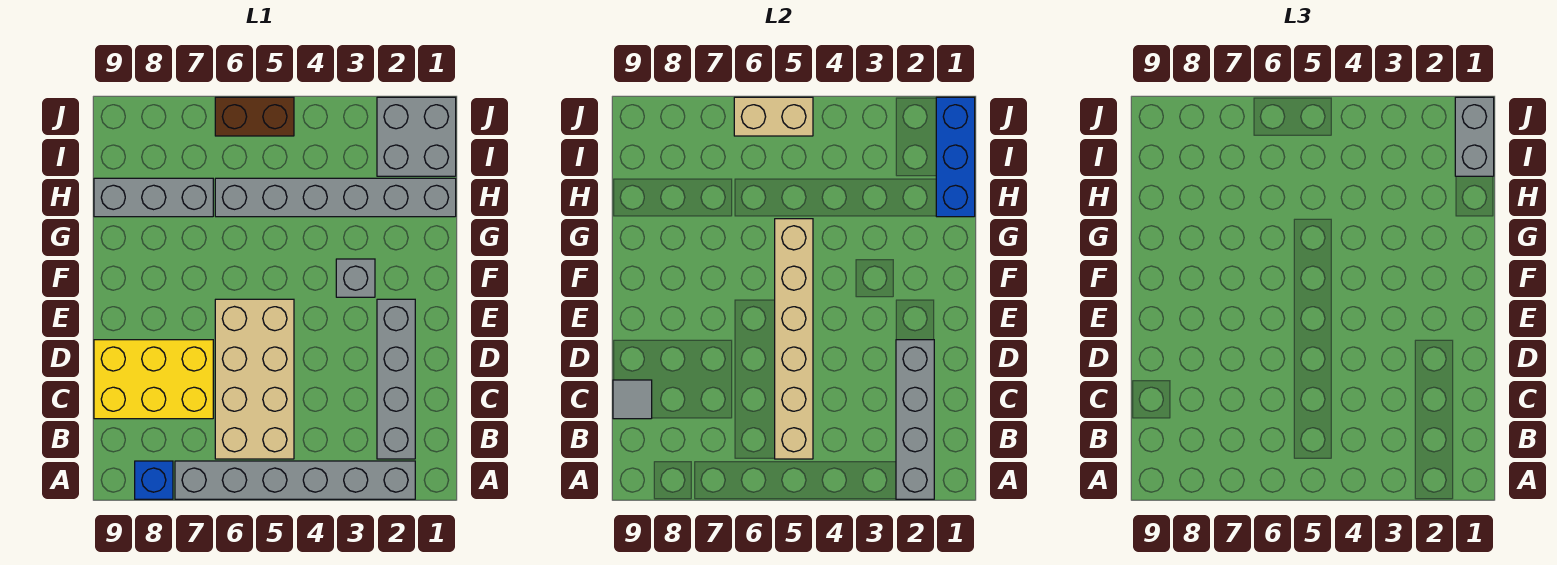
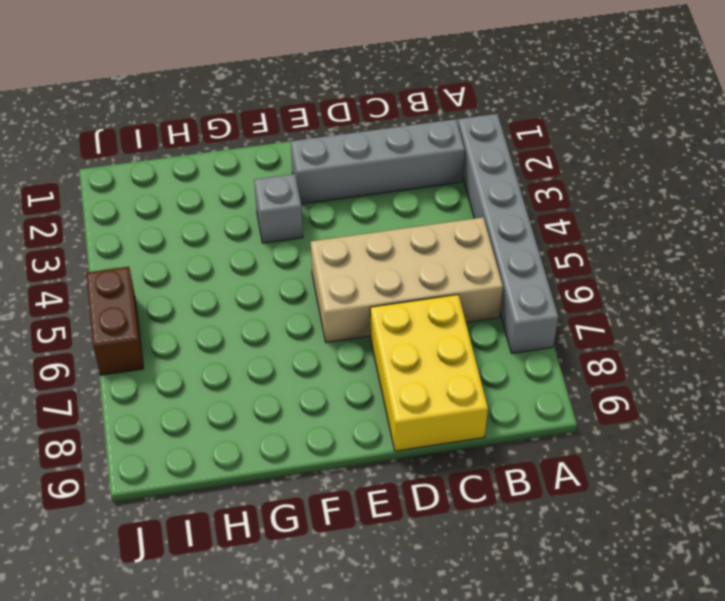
none -> blue brick A8 level 1
none -> grey brick H1:H6 level 1
none -> grey brick H7:H9 level 1

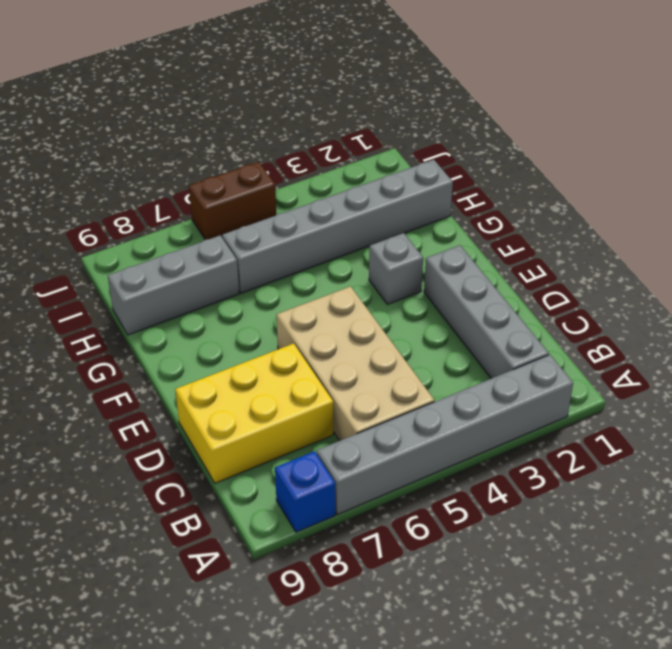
none -> grey brick I1:J2 level 1
none -> grey brick A2:D2 level 2
none -> tan brick B5:G5 level 2

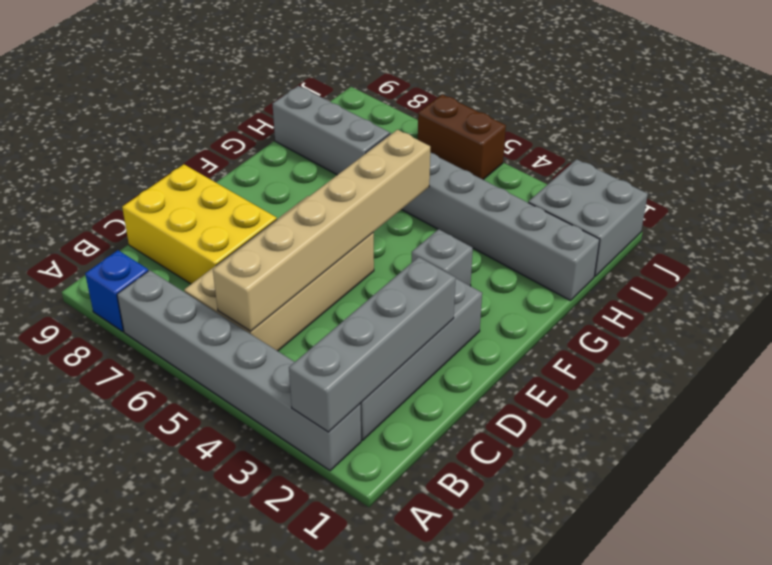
none -> grey tile C9 level 2
none -> blue brick H1:J1 level 2
none -> tan brick J5:J6 level 2

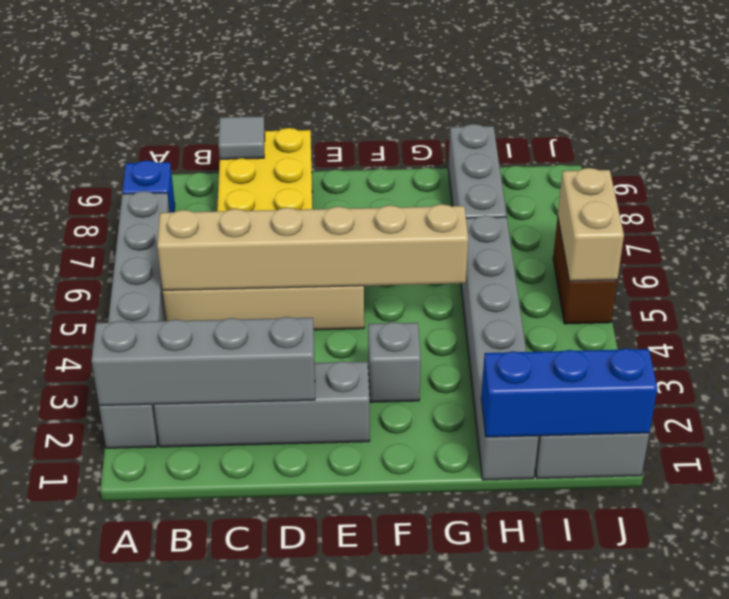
none -> grey brick I1:J1 level 3

